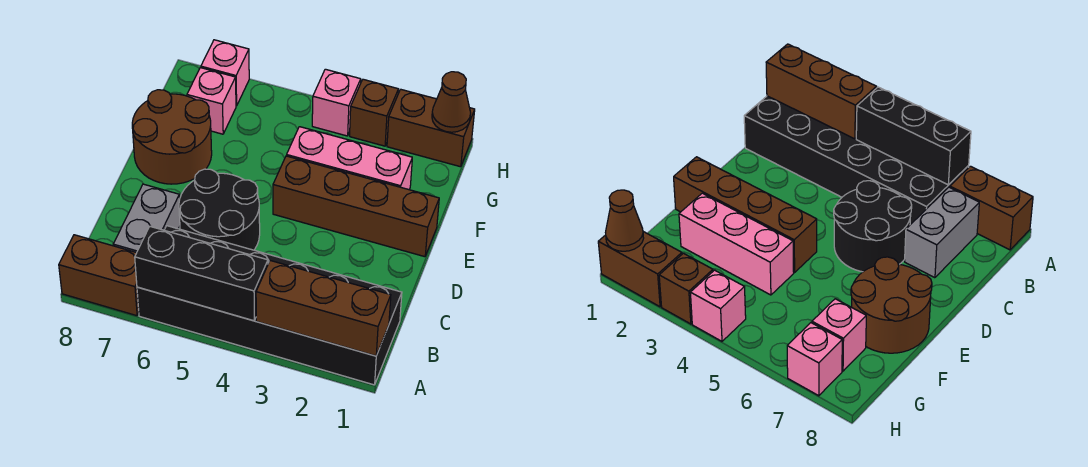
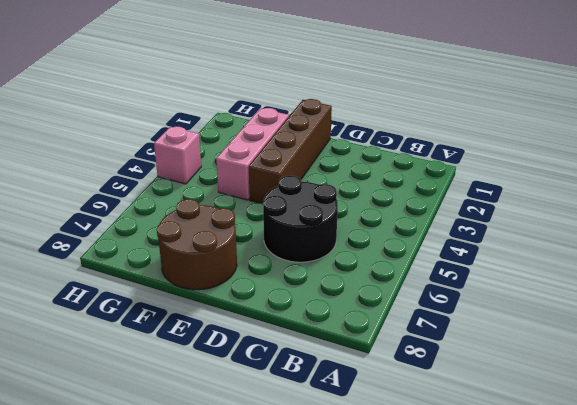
none -> black brick A1:B6 level 1
none -> brown brick A7:A8 level 1
none -> grey brick B7:C7 level 1

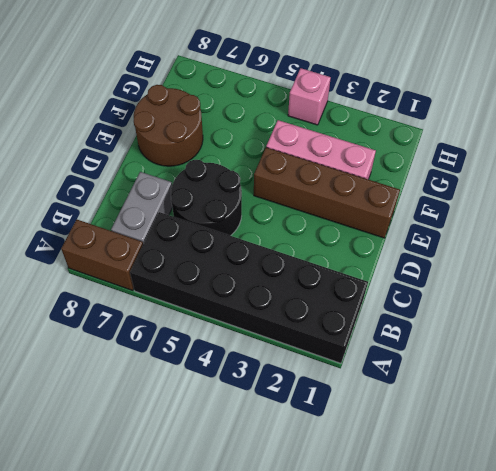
none -> pink brick G7 level 1
none -> brown brick H1:H2 level 1
none -> brown brick H3 level 1

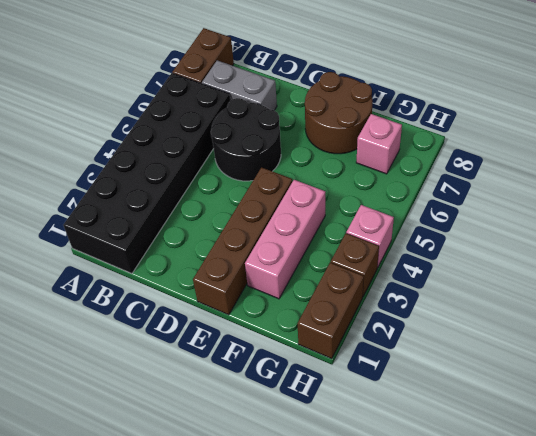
none -> pink brick H7 level 1
none -> brown brick A1:A3 level 2
none -> black brick A4:A6 level 2

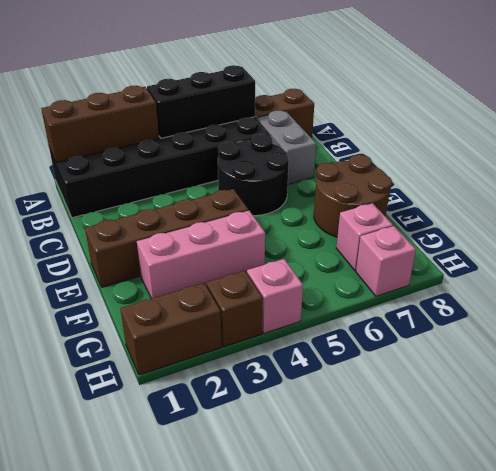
none -> brown cone H1 level 2

